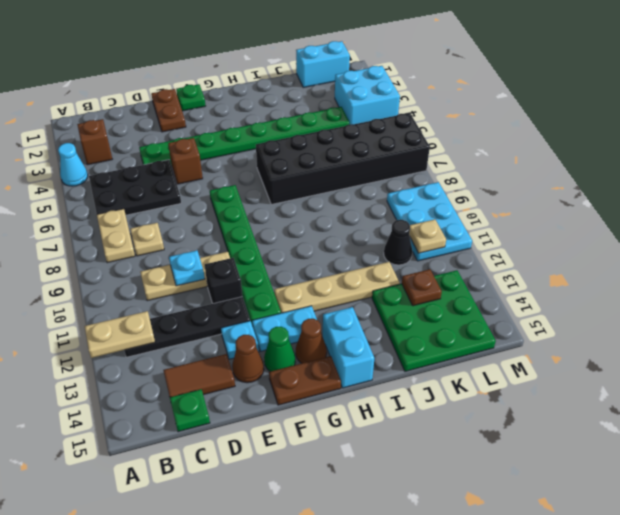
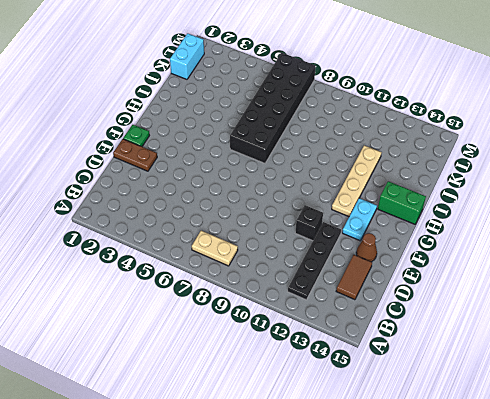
green brick H14:H15 level 1 -> cyan brick H14:H15 level 1
none -> cyan cone A4 level 1
none -> brown brick B3 level 1
none -> black plate B5:D6 level 1
none -> tan plate C8 level 1

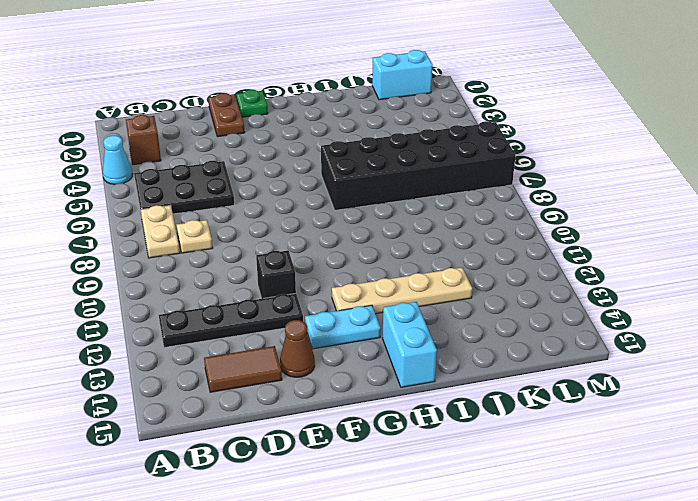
none -> tan plate C10:E10 level 1
none -> green plate C15 level 1
none -> green plate D4:K4 level 1
none -> brown brick E5 level 1

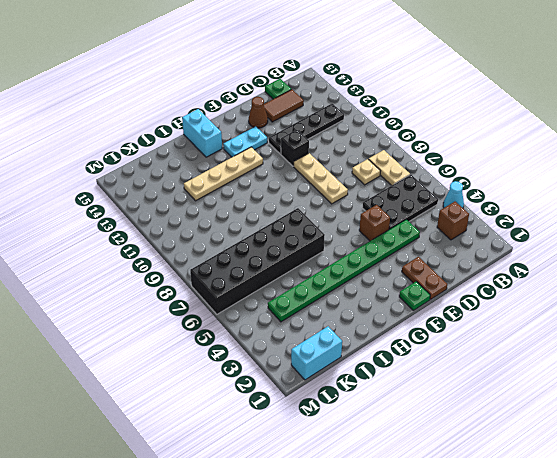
tan plate E8:E10 level 1 -> tan plate C10:E10 level 1
none -> cyan plate E13 level 1
none -> green plate F7:F12 level 1
none -> green cone F14 level 1
none -> brown plate F15:G15 level 1

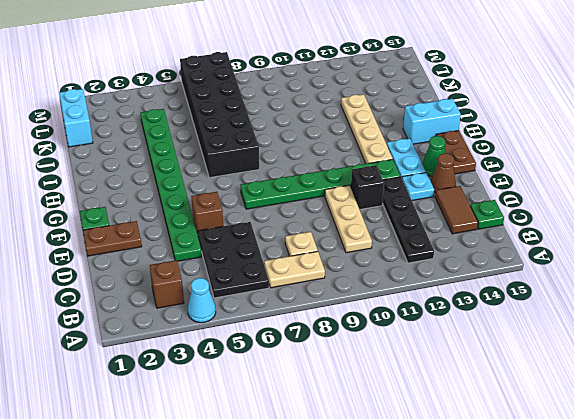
none -> brown cone G14 level 1
none -> green plate J13:L15 level 1
none -> black cone K11 level 1
none -> cyan brick L3:M4 level 1

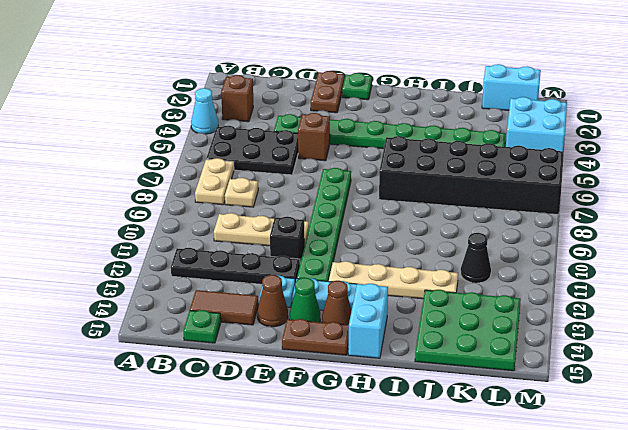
none -> cyan plate L9:M11 level 1
none -> tan plate A12:B12 level 2
none -> cyan plate D10 level 2
none -> brown plate K13 level 2

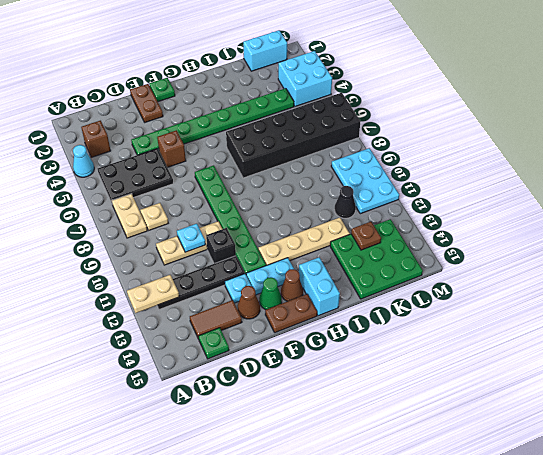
none -> tan plate L11 level 2

